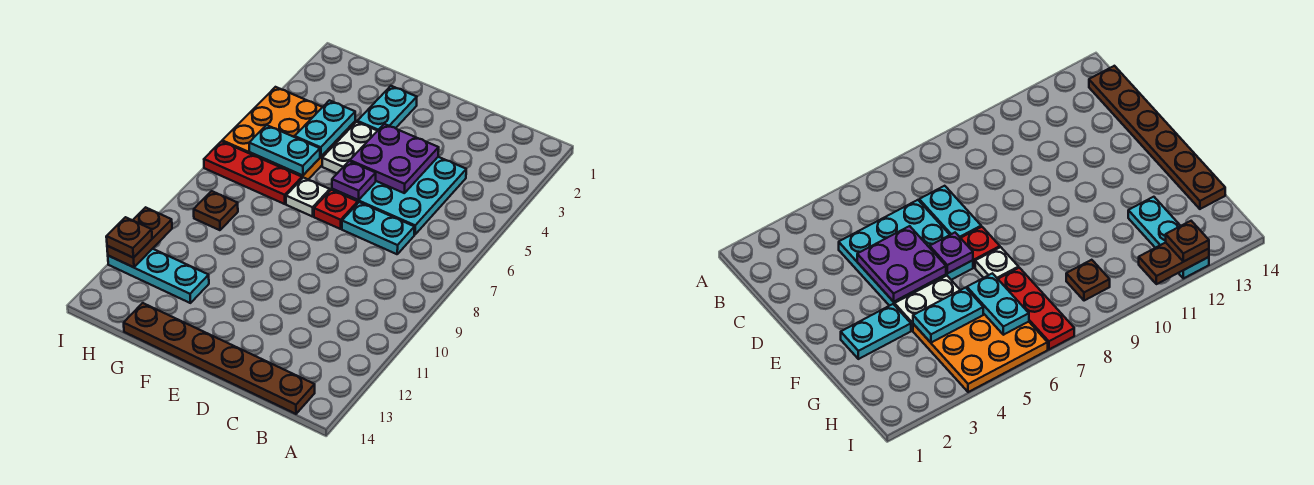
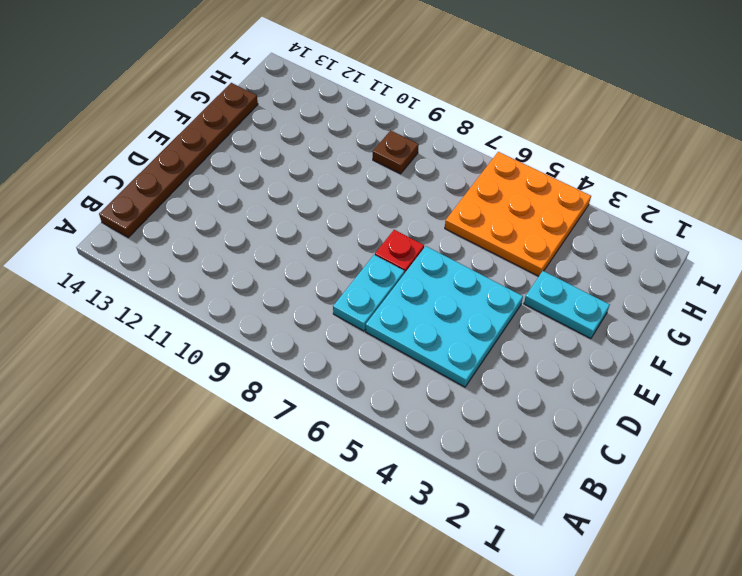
none -> white plate F4:F5 level 1
none -> white plate F7 level 1
none -> red plate G7:I7 level 1

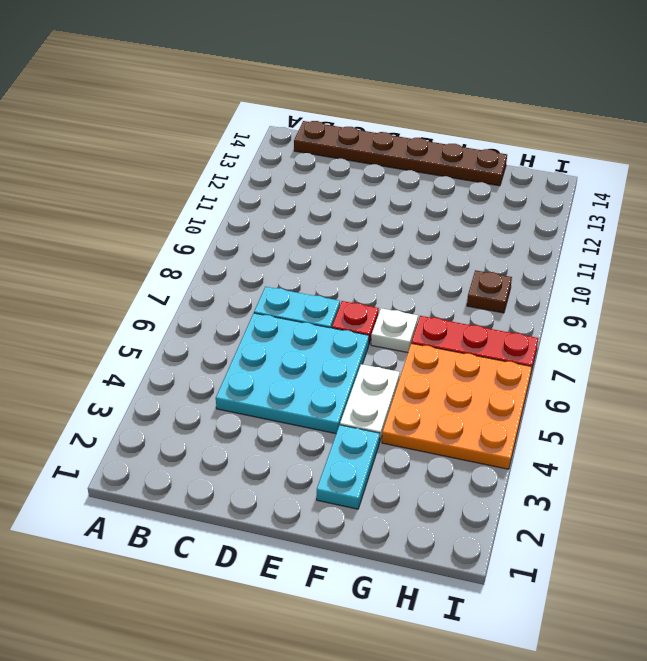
none -> cyan plate G12:I12 level 1
none -> purple plate D4:E5 level 2
none -> purple plate E6 level 2

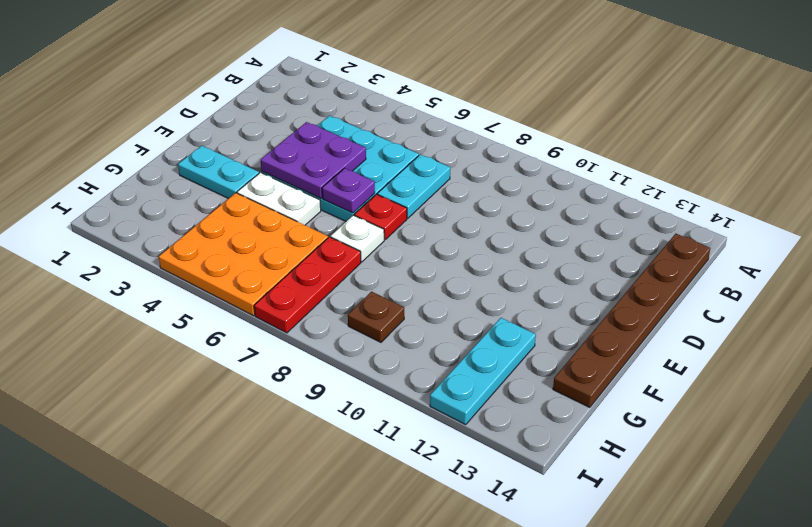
none -> cyan plate G4:G5 level 2
none -> cyan plate G6:H6 level 2
none -> brown plate I11:I12 level 2

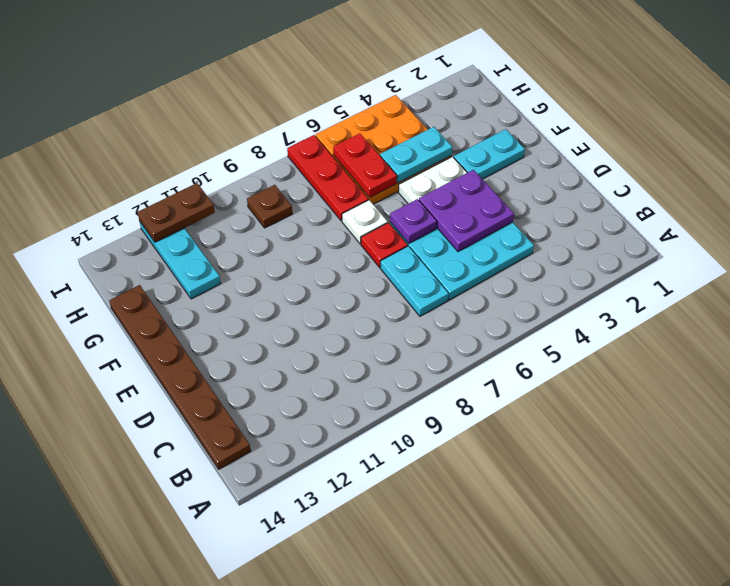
red plate G6:H6 level 2 -> cyan plate G6:H6 level 2
none -> brown plate I12 level 3

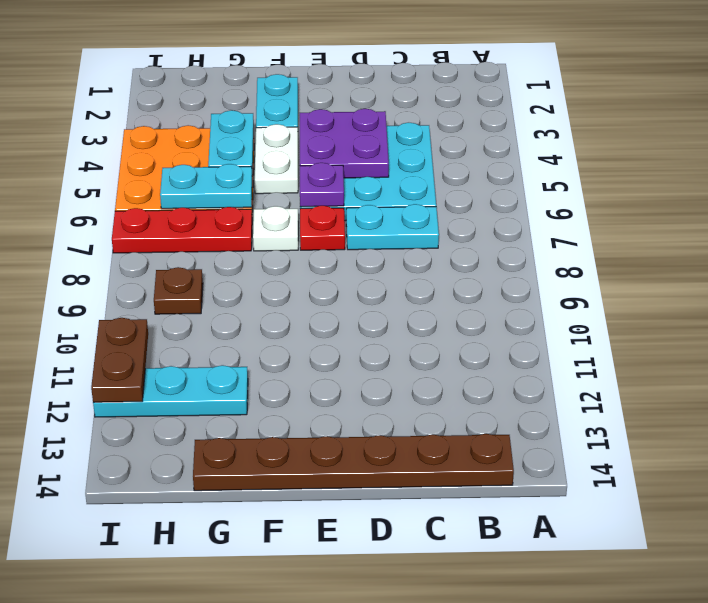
none -> brown plate I12 level 3

